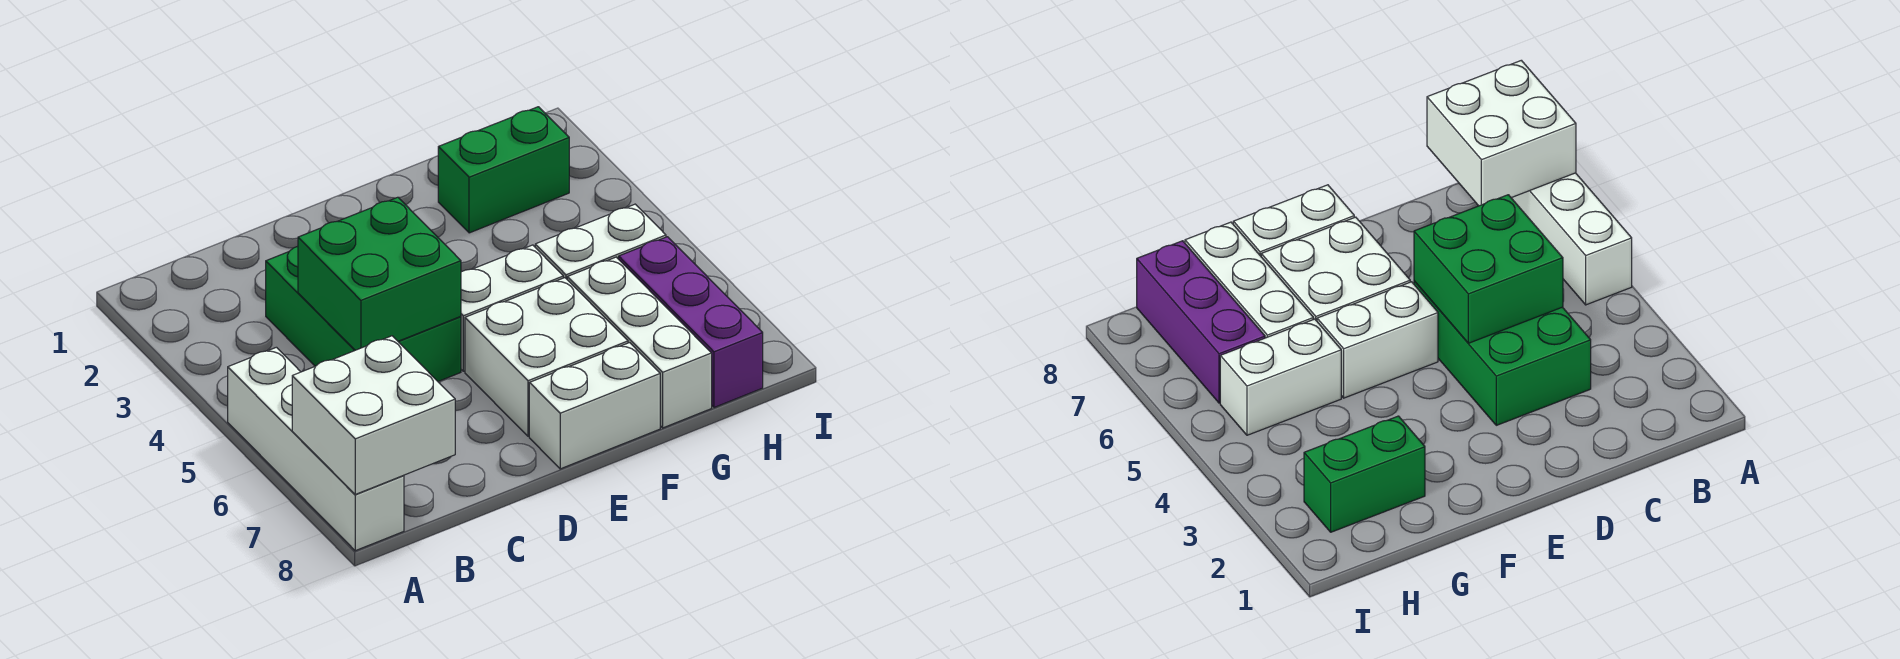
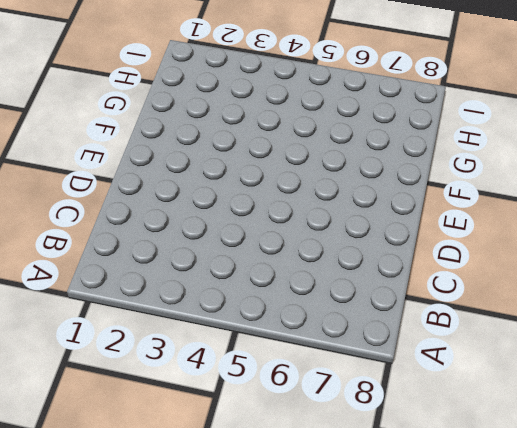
none -> white brick A5:A8 level 1
none -> green brick C3:D5 level 1

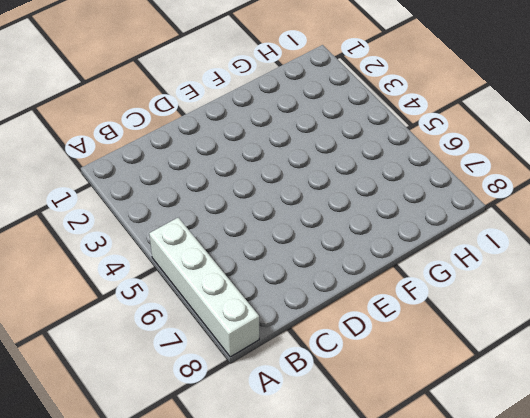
none -> green brick C3:D5 level 1
none -> white brick E5:F5 level 1

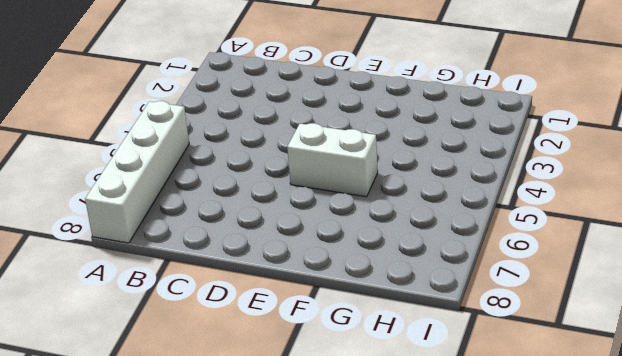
none -> green brick C3:D5 level 1
none -> white brick E6:F7 level 1

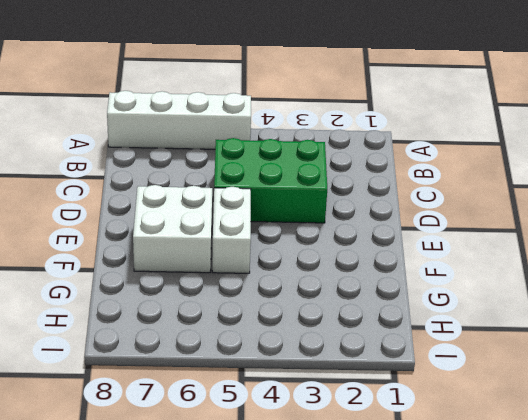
none -> white brick E8:F8 level 1
none -> green brick G2:H2 level 1

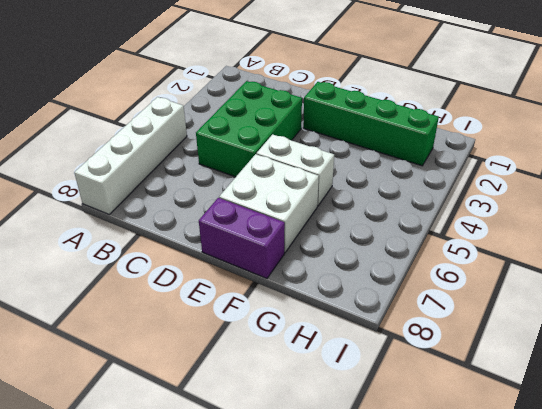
green brick E2:H2 level 1 -> green brick G2:H2 level 1
purple brick E8:F8 level 1 -> white brick E8:F8 level 1
none -> white brick G5:H5 level 1
none -> white brick G6:G8 level 1

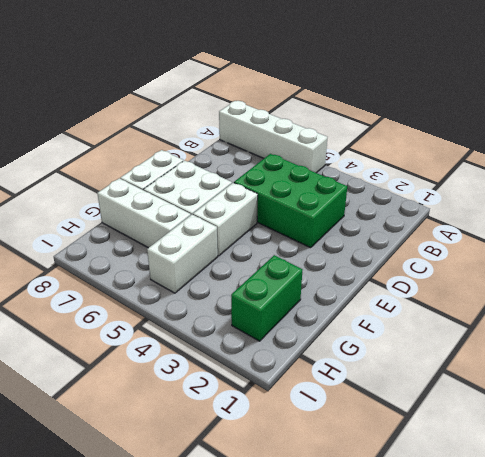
none -> purple brick H6:H8 level 1
none -> white brick A7:B8 level 2

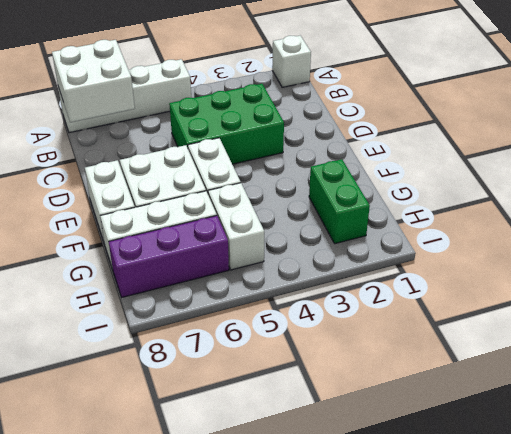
white brick A1 level 1 -> none
none -> green brick C4:D5 level 2

